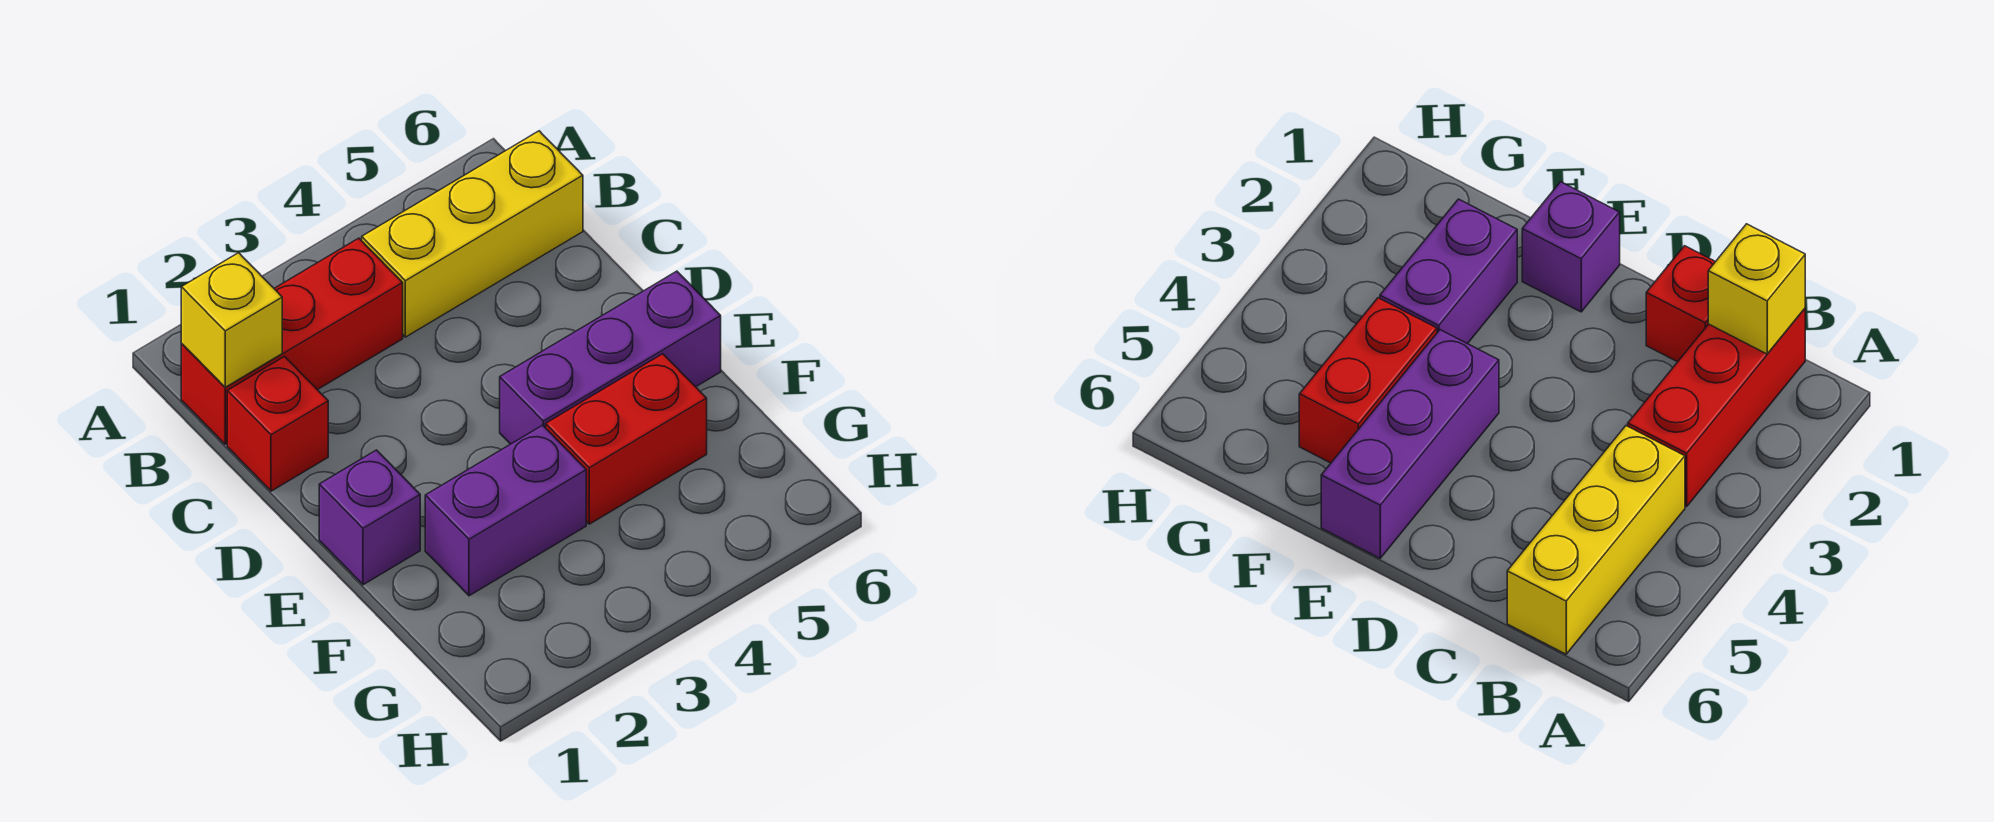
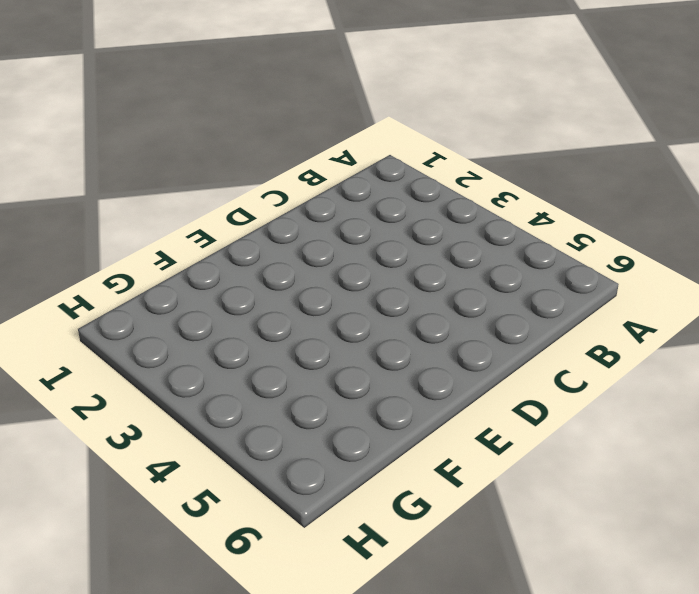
none -> red brick B1:B3 level 1
none -> yellow brick B4:B6 level 1

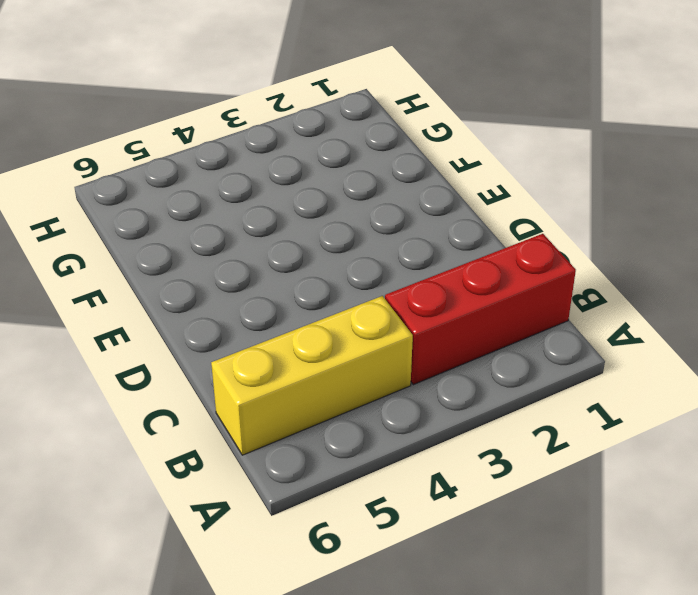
none -> red brick C1 level 1
none -> purple brick E1 level 1

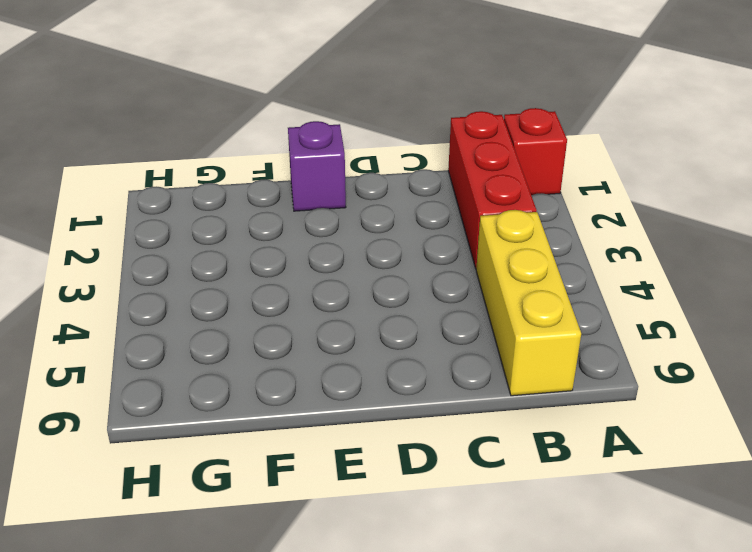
red brick A1 level 1 -> red brick C1 level 1
none -> purple brick E4:E6 level 1
none -> purple brick F2:F3 level 1

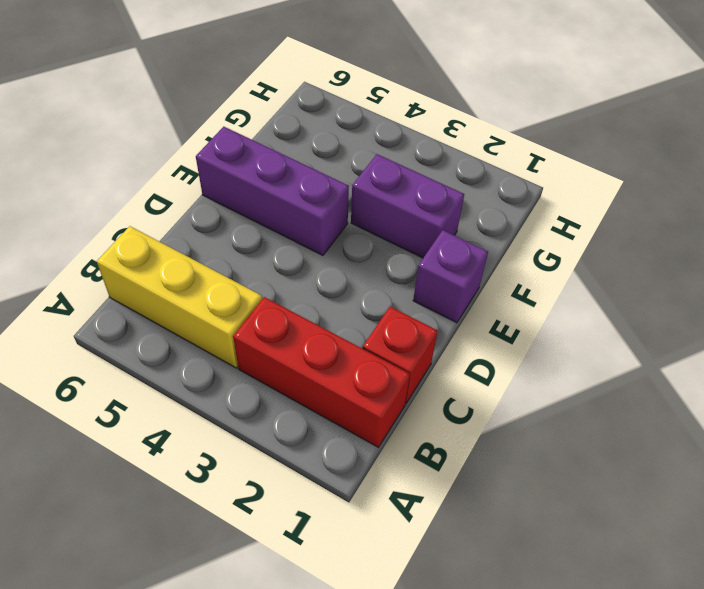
none -> red brick F4:F5 level 1
none -> yellow brick B1 level 2

